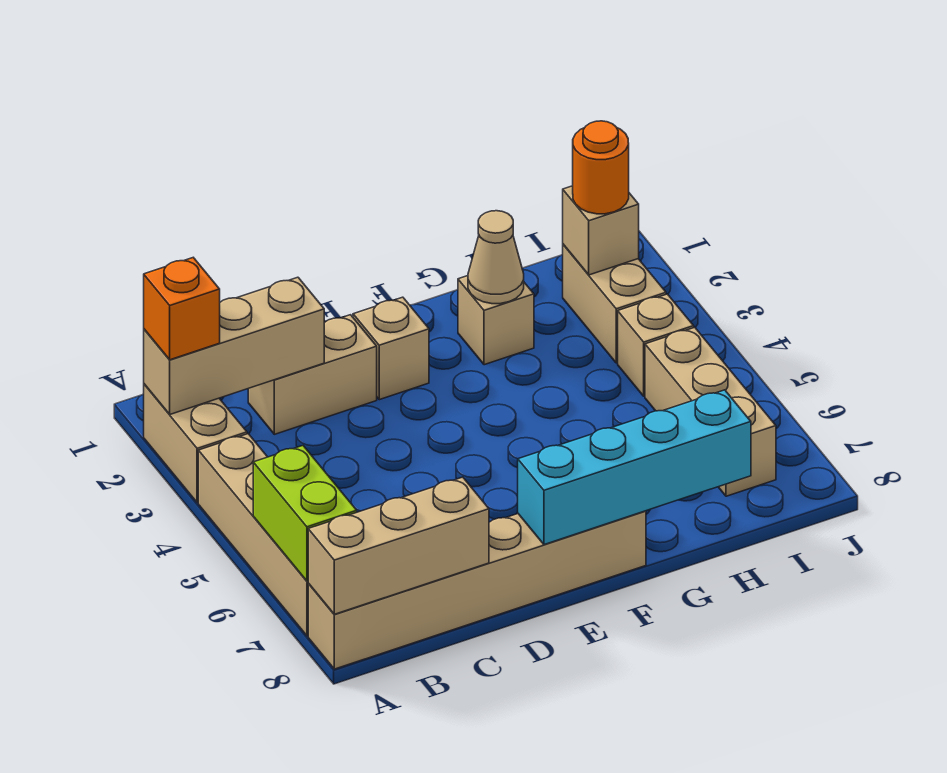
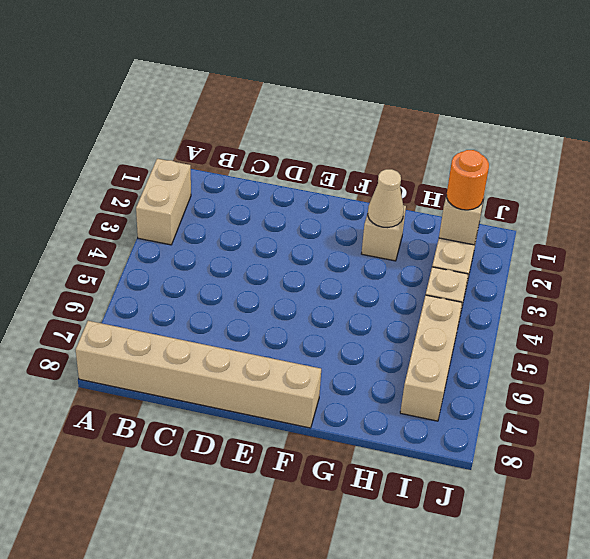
none -> tan brick A4:A7 level 1
none -> tan brick C2:D2 level 1
none -> tan brick E2 level 1

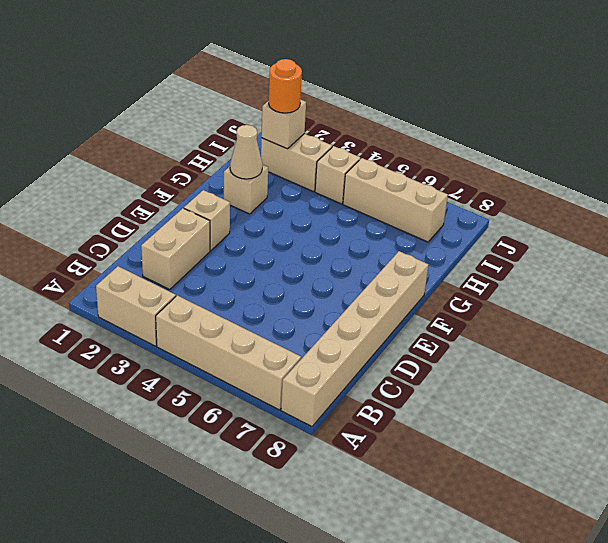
none -> tan brick A2:C2 level 2
none -> lime brick A6:A7 level 2
none -> tan brick A8:C8 level 2

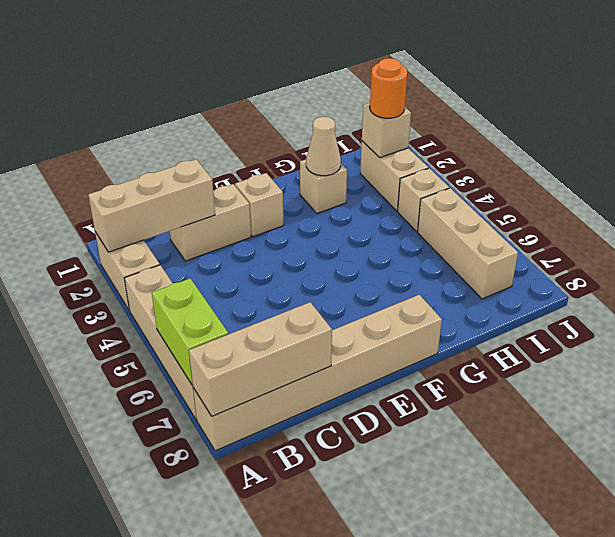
none -> cyan brick E8:H8 level 2
none -> orange brick A2 level 3

